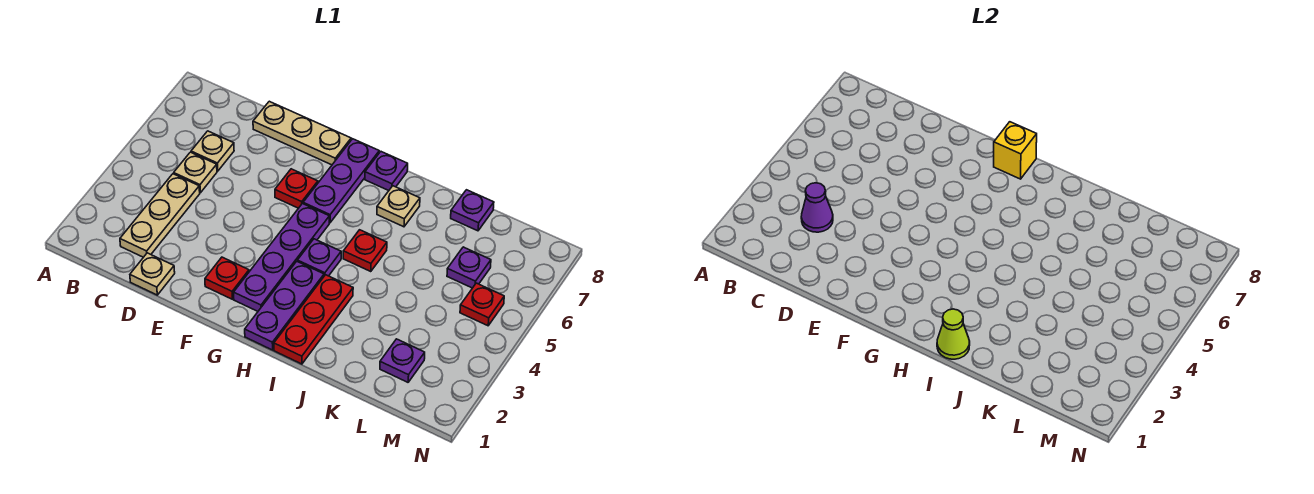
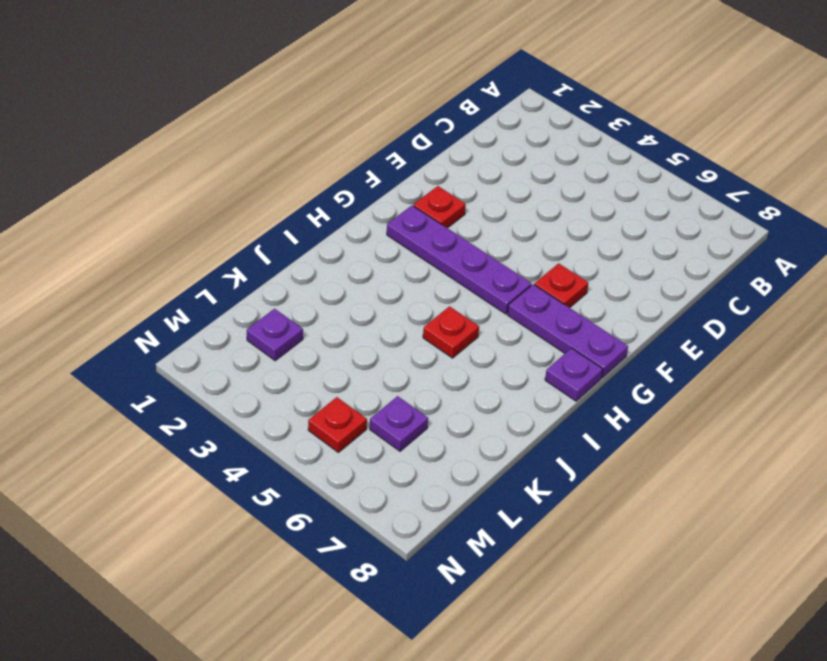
none -> tan plate C2:C4 level 1
none -> tan plate C5 level 1
none -> tan plate C6 level 1

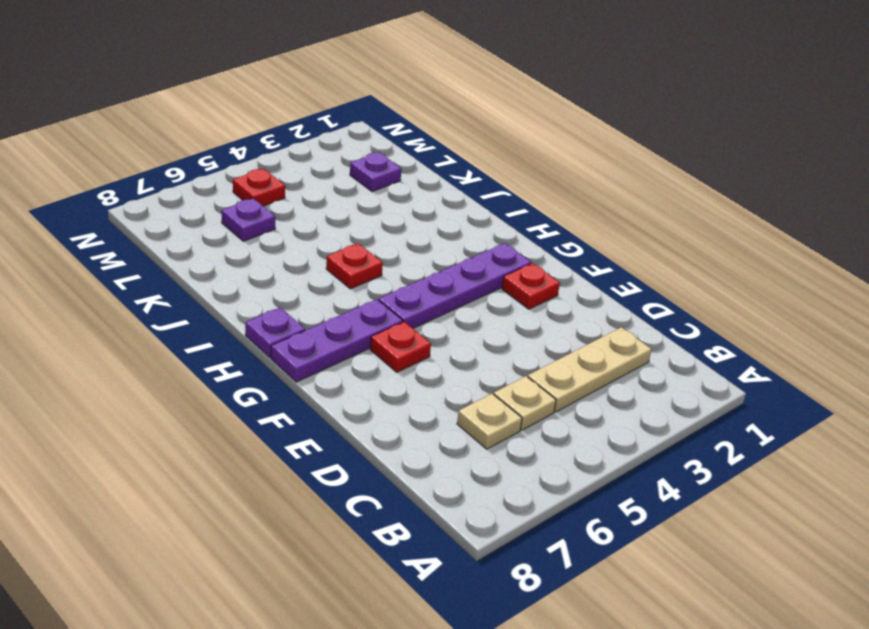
none -> tan plate D1 level 1
none -> tan plate D8:F8 level 1
none -> purple plate H1:H3 level 1

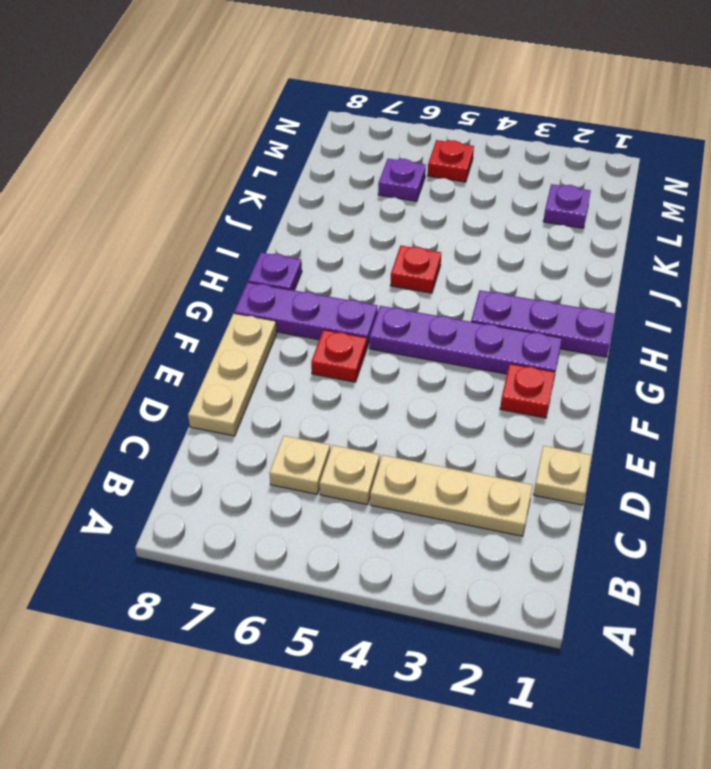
none -> purple plate H4 level 1
none -> red plate I1:I3 level 1
none -> tan plate I7 level 1

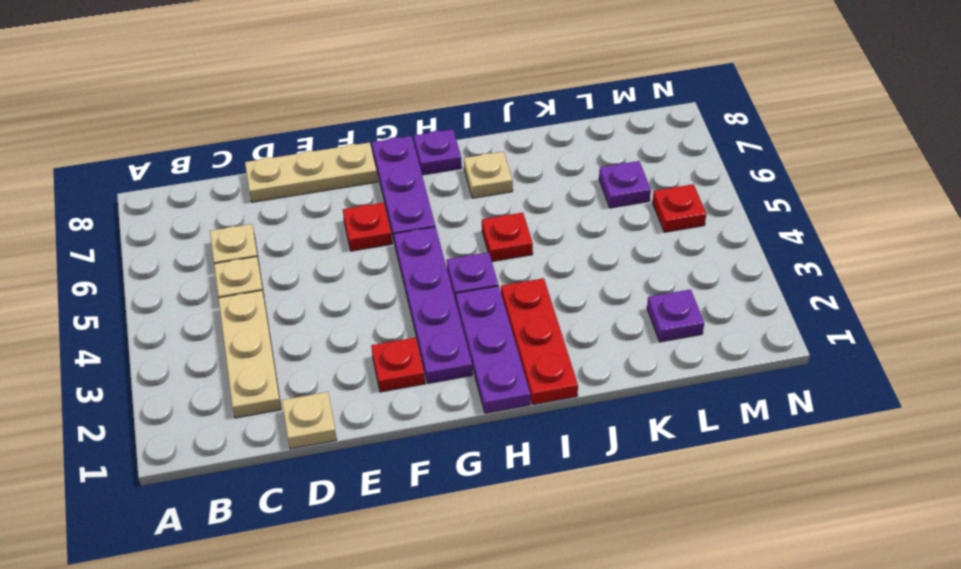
none -> purple plate K8 level 1
none -> purple cone C3 level 2
none -> yellow brick G8 level 2

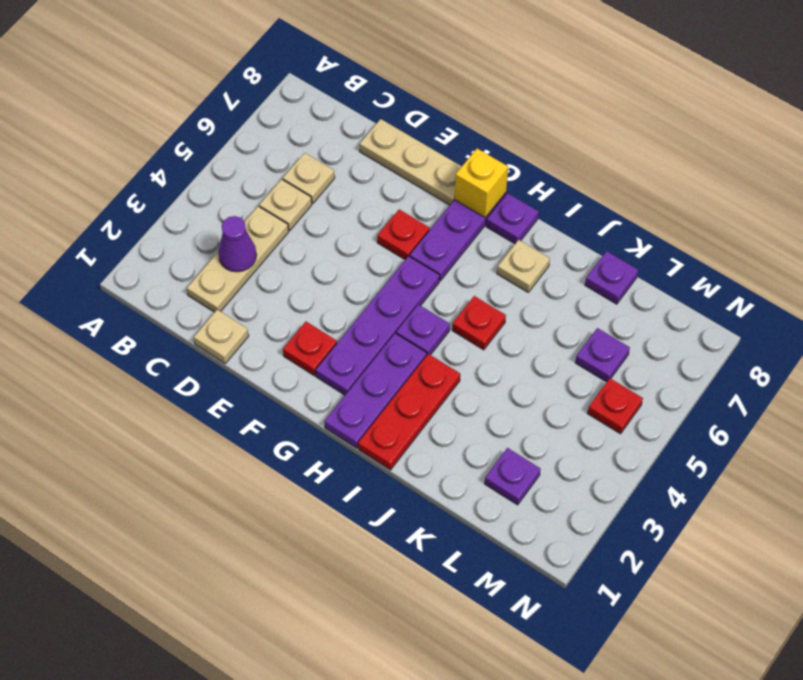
none -> lime cone I1 level 2

